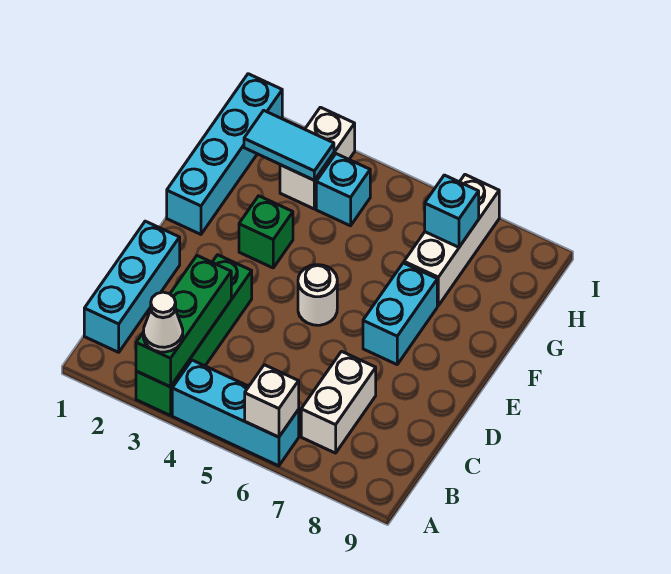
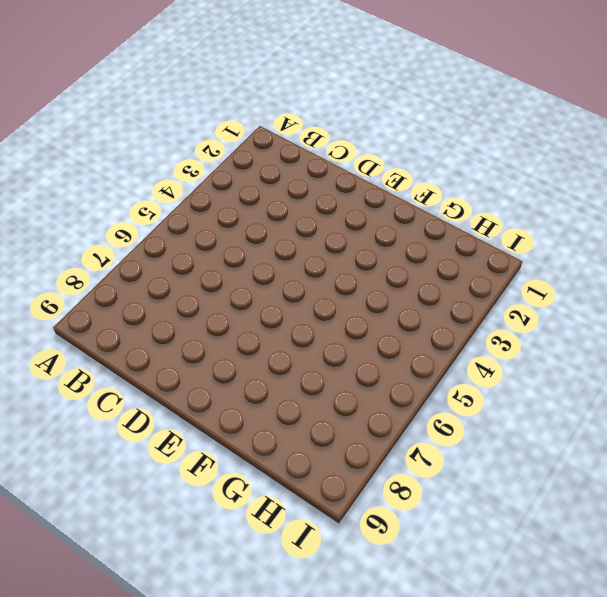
none -> green brick A3:D3 level 1
none -> cyan brick A4:A6 level 1
none -> cyan brick B1:D1 level 1

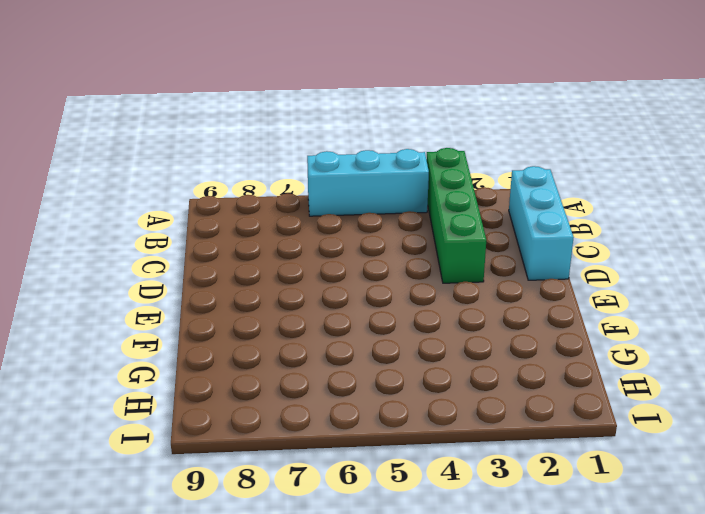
none -> white brick B7:C7 level 1
none -> white round brick E5 level 1
none -> cyan brick E7:F7 level 1

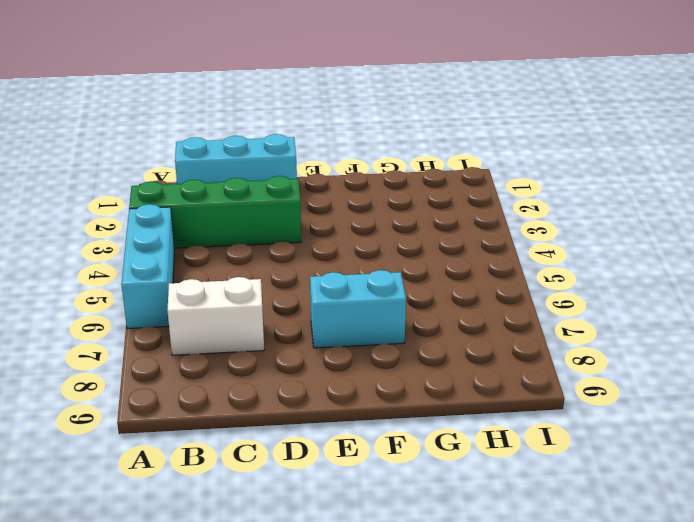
none -> white round brick E5 level 1
none -> cyan brick F1:I1 level 1
none -> green brick F3 level 1

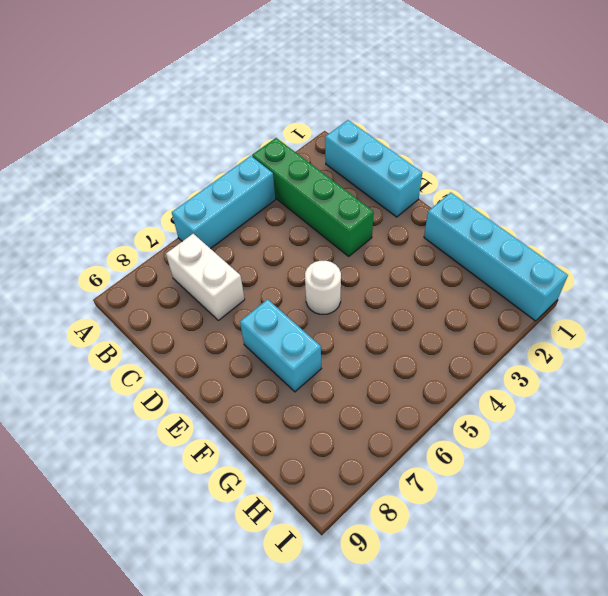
none -> green brick F3 level 1
none -> white brick G7:I7 level 1
none -> white brick H3:I3 level 1

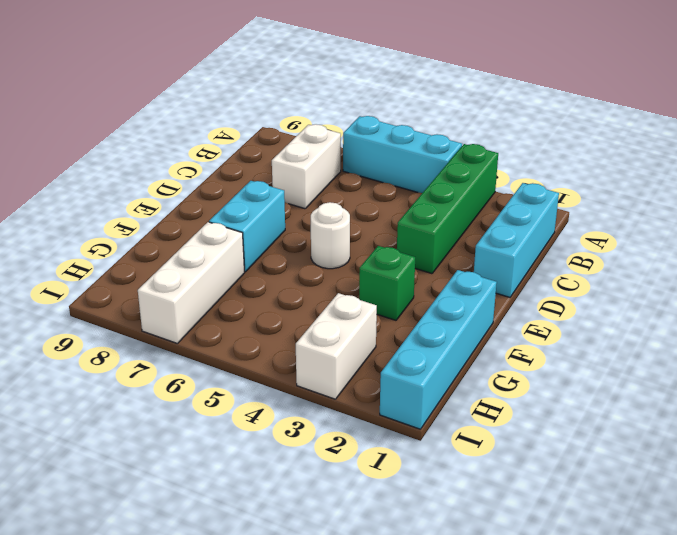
none -> cyan brick H4 level 1
none -> green brick A3:C3 level 2
none -> white brick A6 level 2

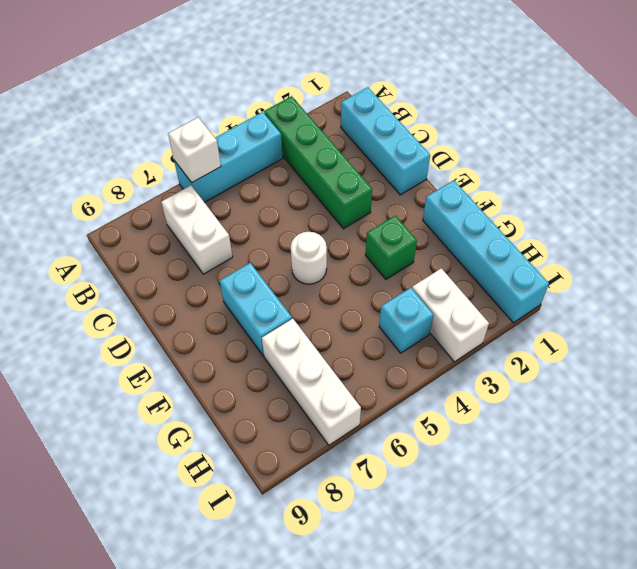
none -> green brick A3:C3 level 2
none -> cyan tile H2:H3 level 2
none -> cyan brick H7 level 2

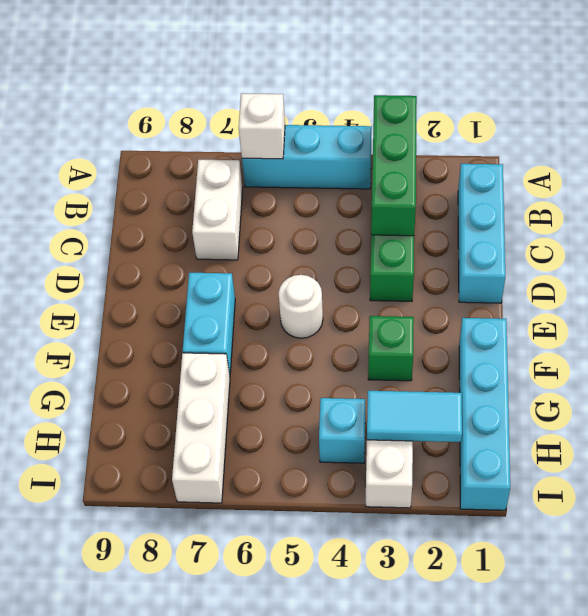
none -> cyan brick H7 level 2
none -> white cone A3 level 3

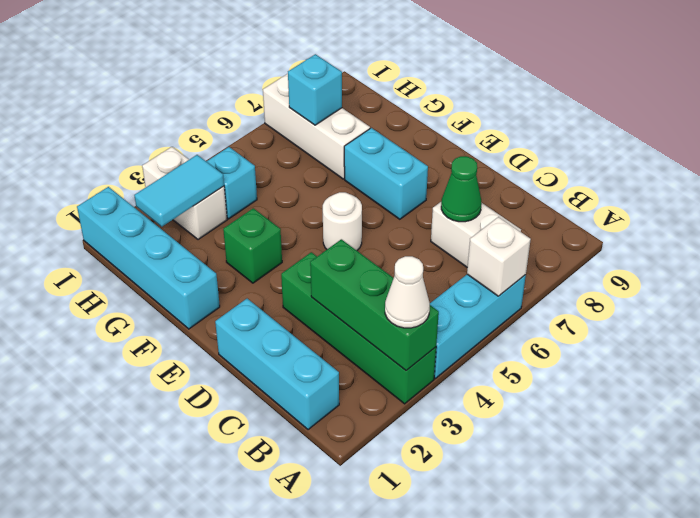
green cone C7 level 2 -> none

